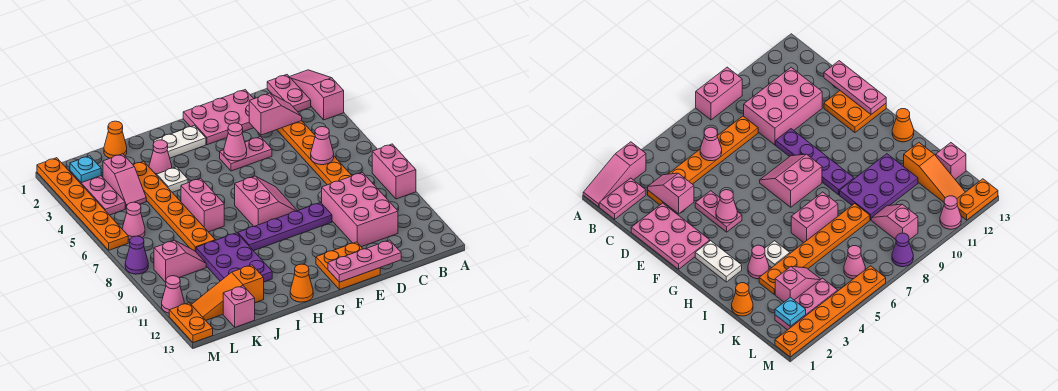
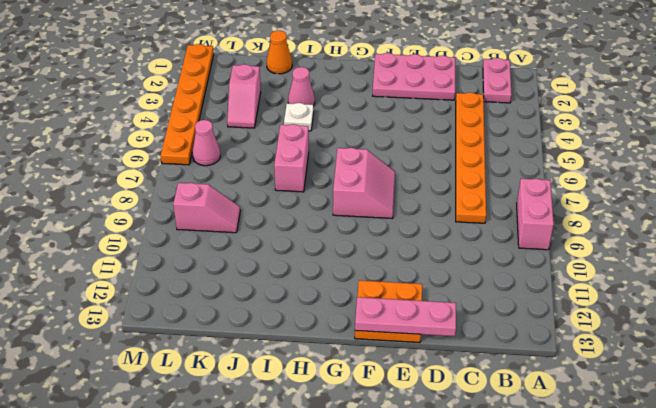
none -> pink slope A1:A3 level 1 top 3
none -> pink brick C9:D11 level 1
none -> pink plate E4:F4 level 1
none -> purple plate E9:H9 level 1

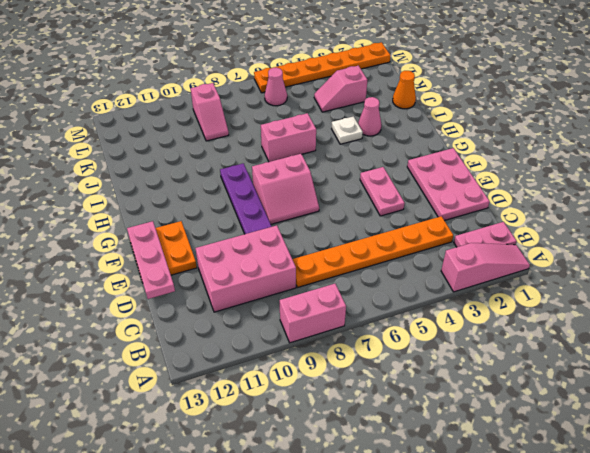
none -> white plate G2:H2 level 1
none -> orange cone H13 level 1
none -> purple plate I9:J11 level 1
none -> orange plate J3:J8 level 1

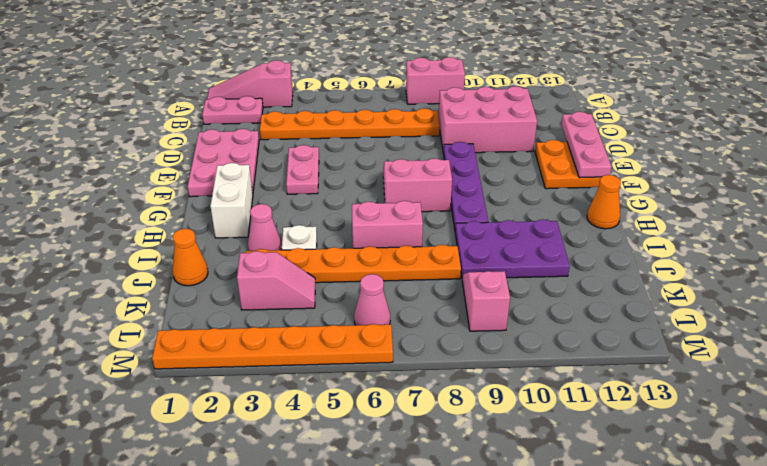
white brick G2:H2 level 1 -> white plate G2:H2 level 1
none -> orange slope J12:L12 level 1 top J
none -> pink brick K13 level 1
none -> pink plate L2:L4 level 1
none -> purple cone M8 level 1

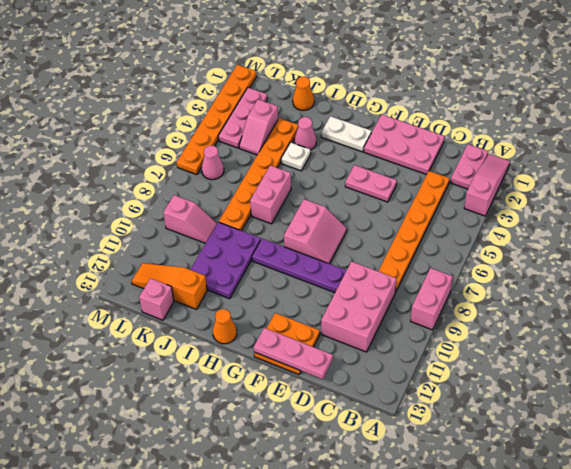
none -> purple cone M8 level 1
none -> pink cone M11 level 1
none -> orange plate M12:M13 level 1
none -> pink slope C3:D3 level 2 top D

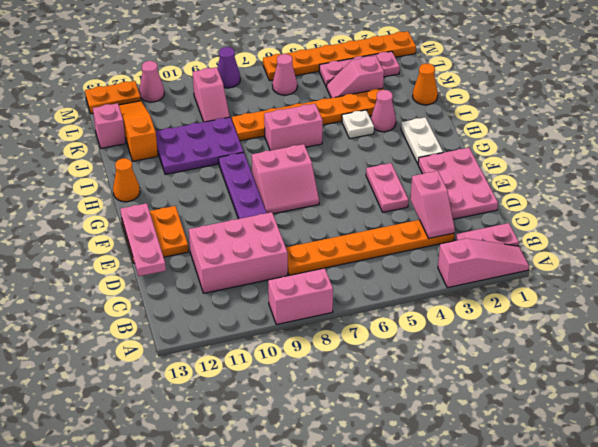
none -> pink cone C6 level 2
none -> pink cone F4 level 2
none -> cyan plate L2 level 2

